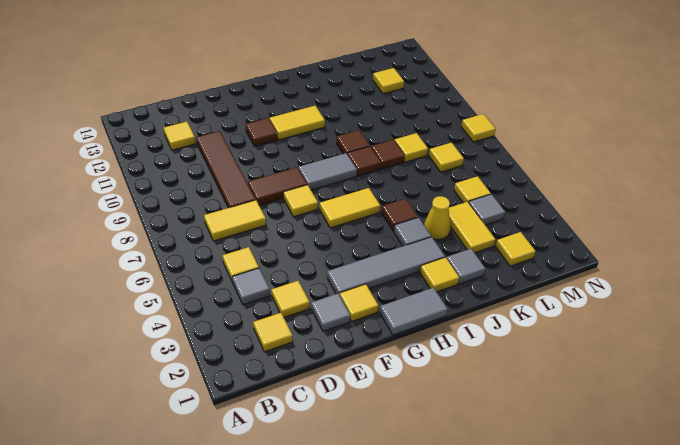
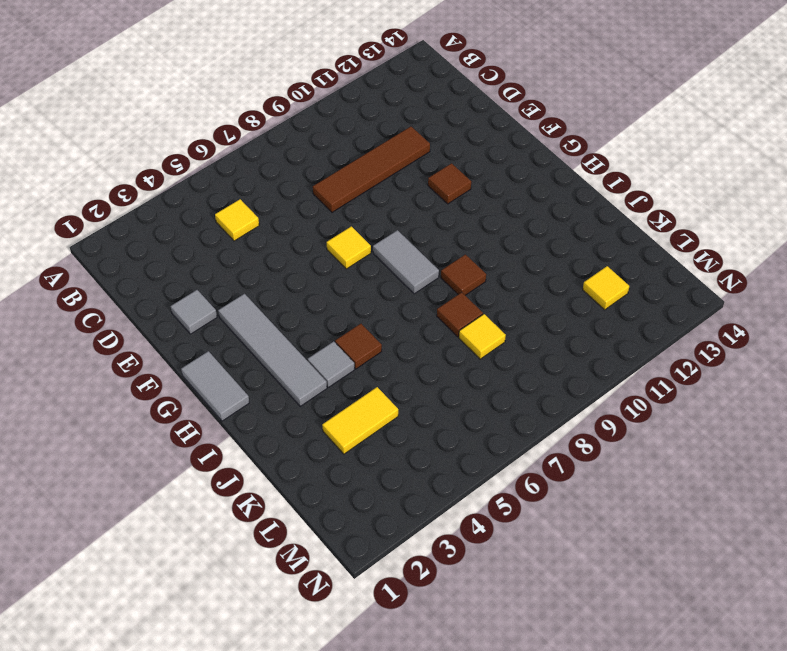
none -> yellow tile C2 level 1
none -> grey tile C4 level 1
none -> yellow tile C7:D7 level 1
none -> yellow tile C12 level 1

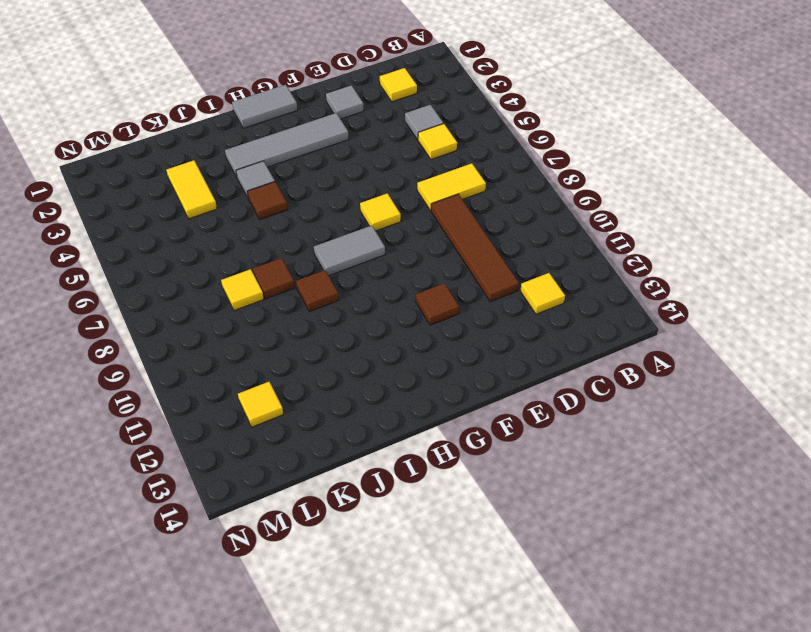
none -> yellow tile D3 level 1
none -> brown tile E8:F8 level 1
none -> yellow tile F2 level 1
none -> yellow tile G6:H6 level 1

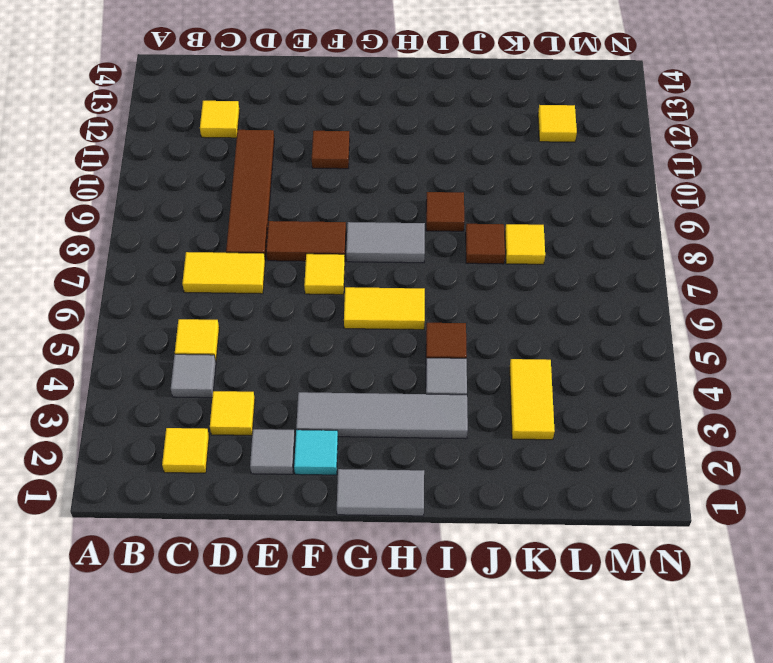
cyan tile F2 level 1 -> yellow tile F2 level 1
none -> yellow tile G11:H11 level 1
none -> yellow tile I2 level 1
none -> brown tile I8 level 1
none -> grey tile J2 level 1

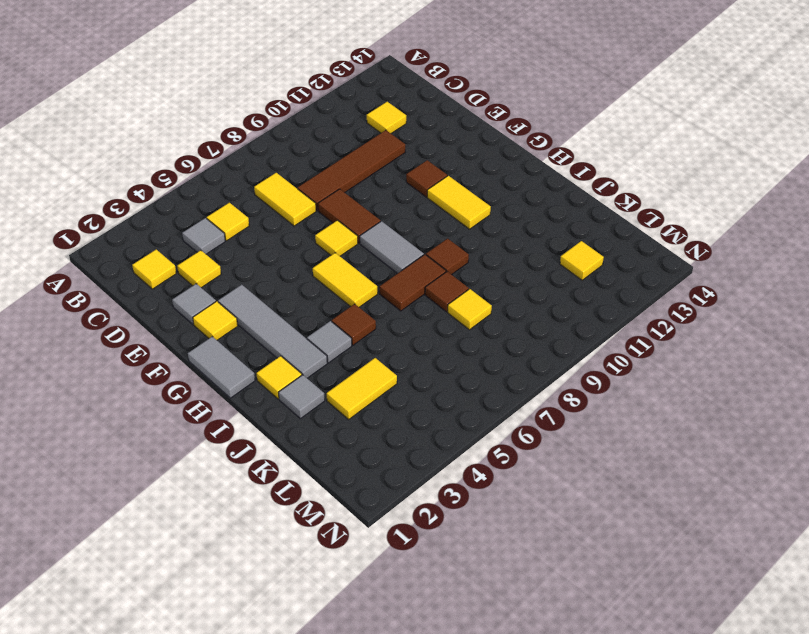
brown tile I7:I8 level 1 -> brown tile I8 level 1
none -> yellow cone J4 level 1
none -> yellow tile L2 level 1
none -> grey tile L4 level 1
none -> yellow tile L5 level 1

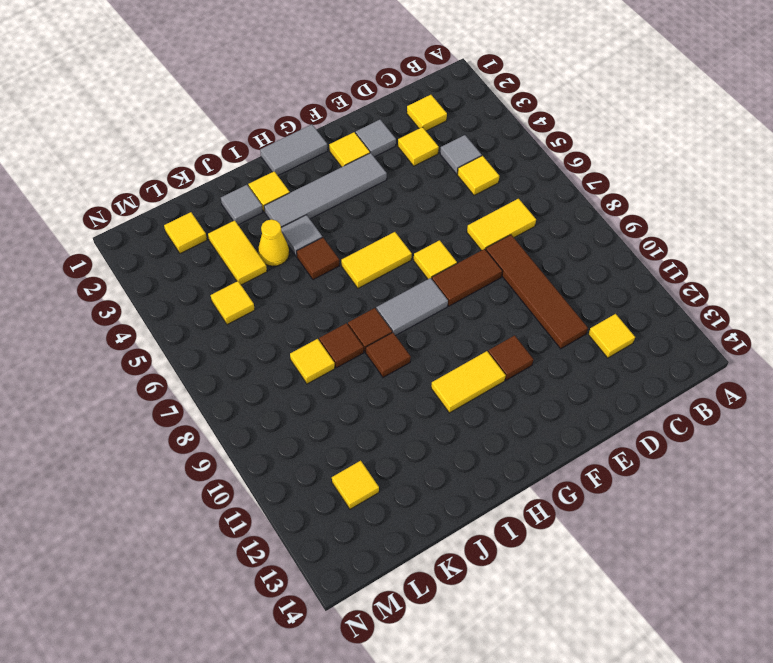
none -> grey tile L4 level 1
none -> yellow tile L7 level 1
none -> yellow tile N8 level 1

